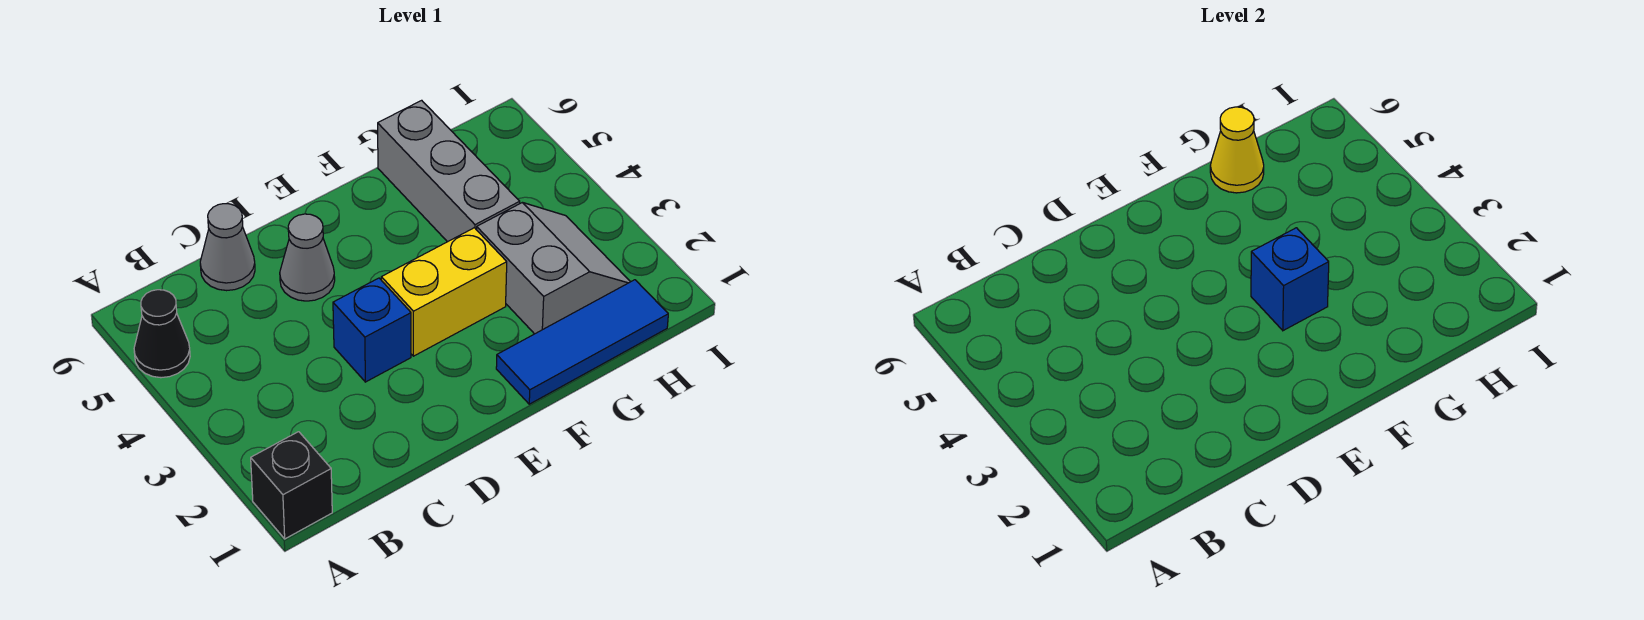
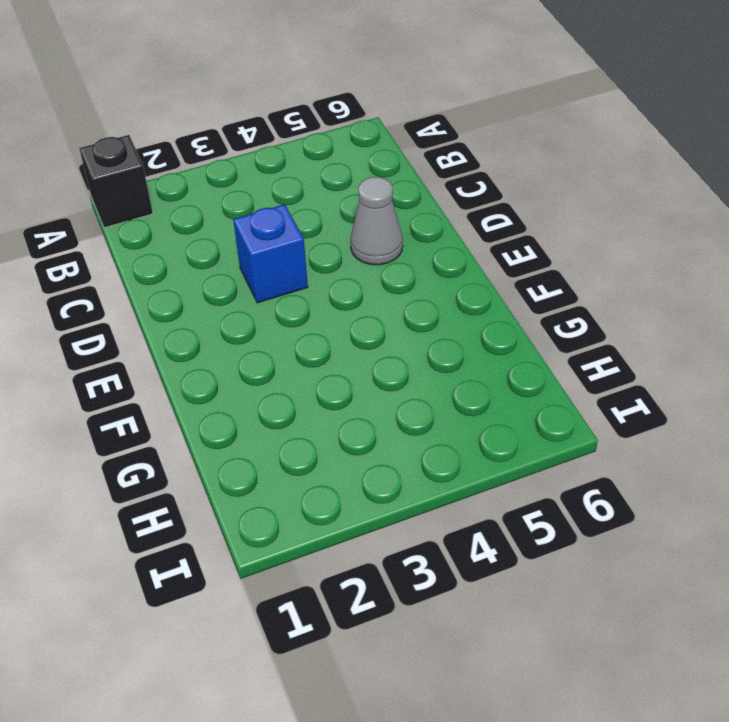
none -> black cone A5 level 1
none -> grey cone C6 level 1

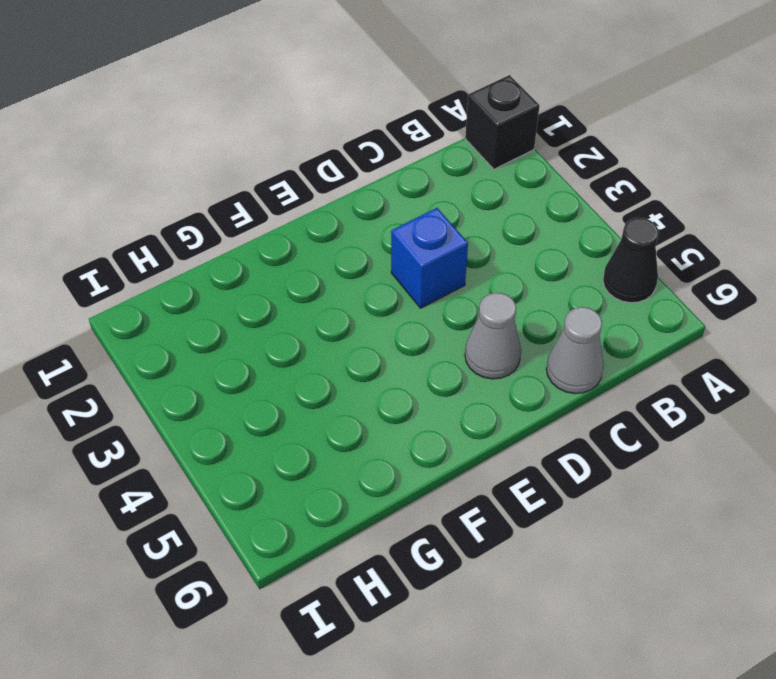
none -> yellow brick E3:F3 level 1
none -> blue tile F1:H1 level 1

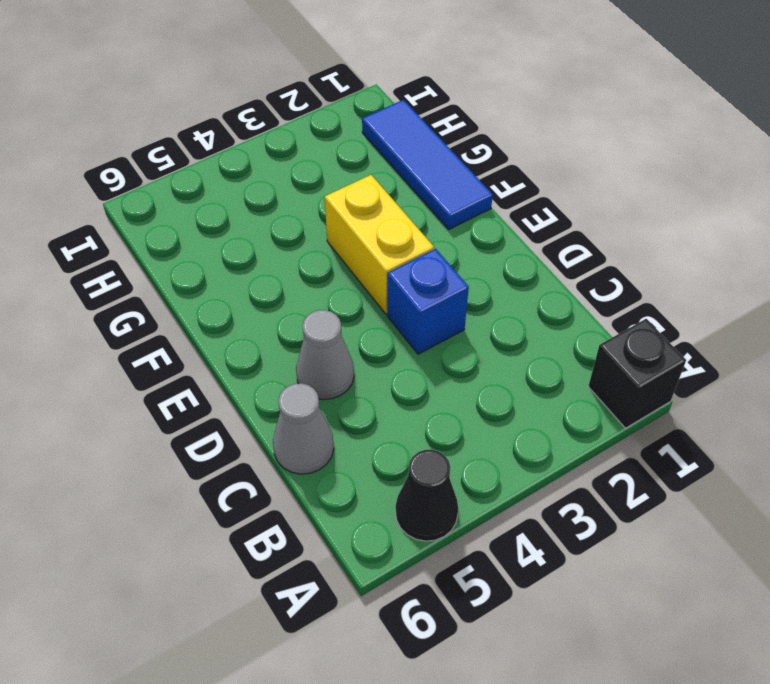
none -> grey slope G2:H3 level 1 top G
none -> grey brick G4:G6 level 1

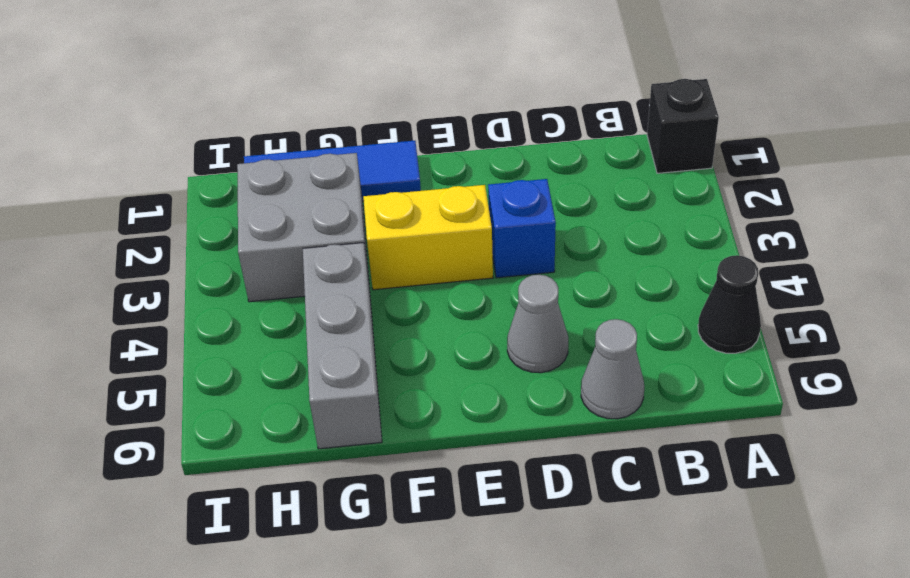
grey brick G2:H3 level 1 -> grey slope G2:H3 level 1 top G
none -> blue brick F3 level 2
none -> yellow cone G6 level 2

